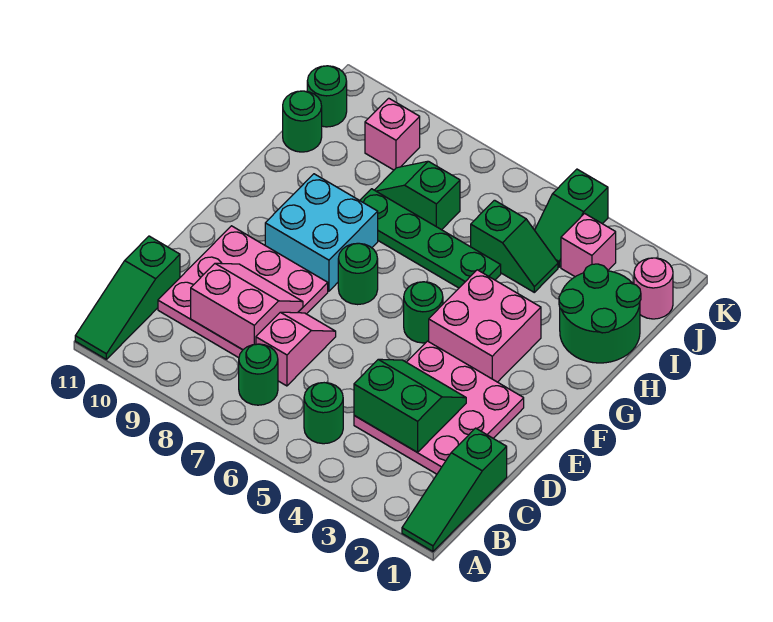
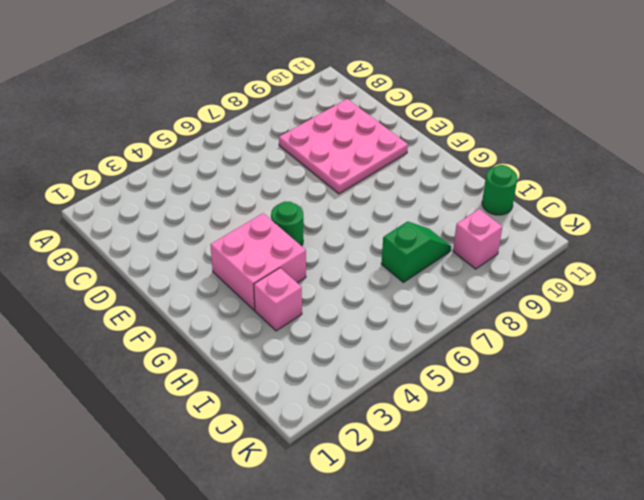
pink brick H3 level 1 -> pink brick J3 level 1
none -> green slope A1:C1 level 1 top C
none -> green slope A11:C11 level 1 top C
none -> green round brick B5 level 1

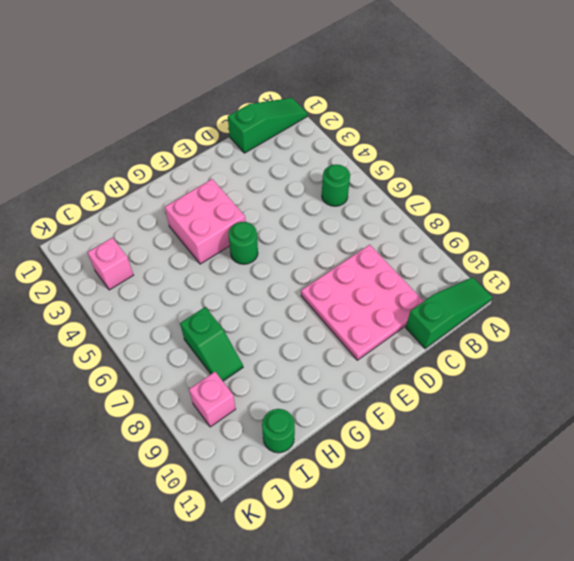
none -> green round brick B7 level 1
none -> pink plate C2:E4 level 1
none -> pink slope C7:D7 level 1 top C

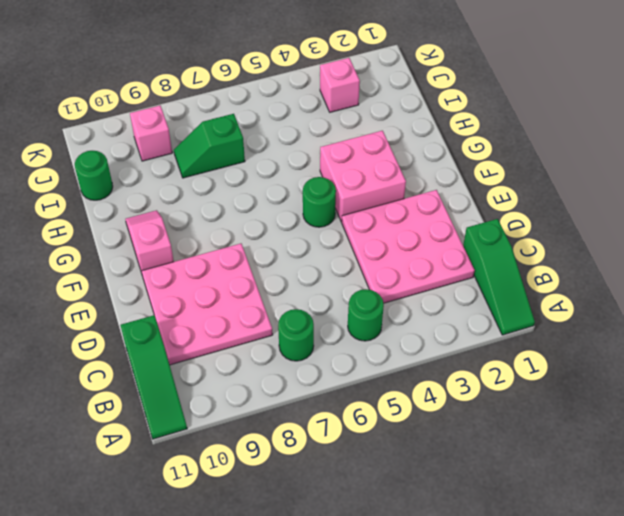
pink slope F10:G10 level 1 top F -> pink slope C7:D7 level 1 top C
none -> green round brick F7 level 1
none -> cyan brick F8:G9 level 1
none -> green round brick H1:I2 level 1

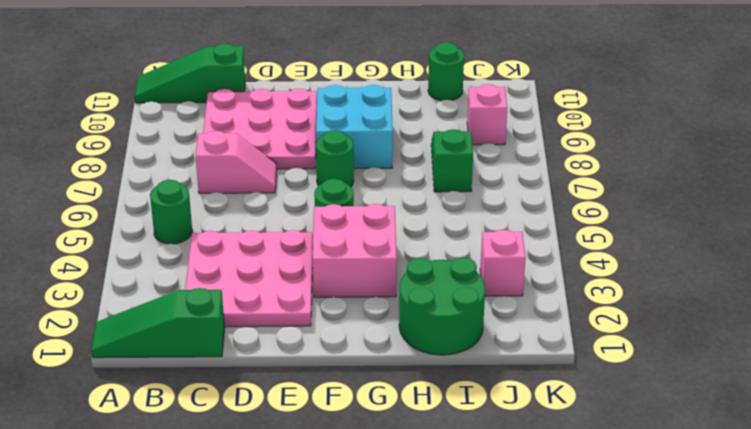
none -> green round brick B7 level 1
none -> green plate H5:H8 level 1
none -> green slope I4:I5 level 1 top 5

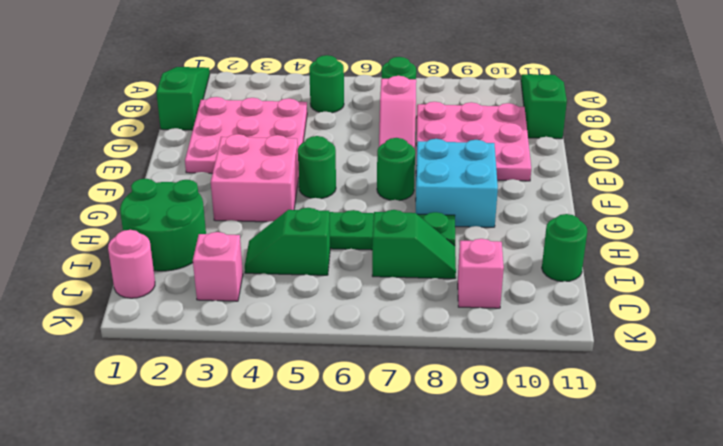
none -> green slope J4:K4 level 1 top K
none -> green round brick J11 level 1
none -> green slope C3:D4 level 2 top C

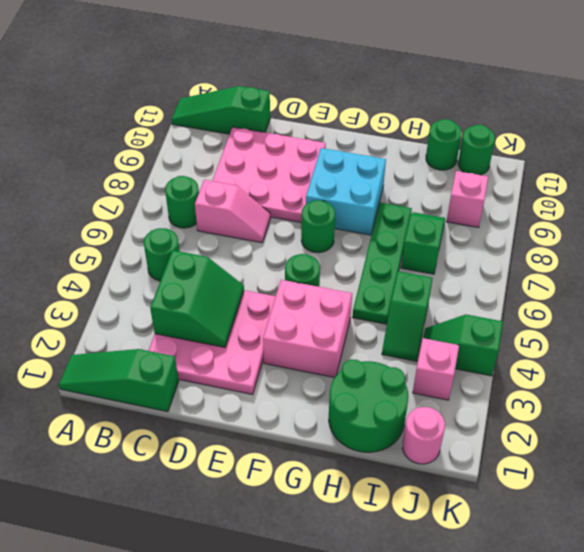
none -> pink slope C8:D9 level 2 top C

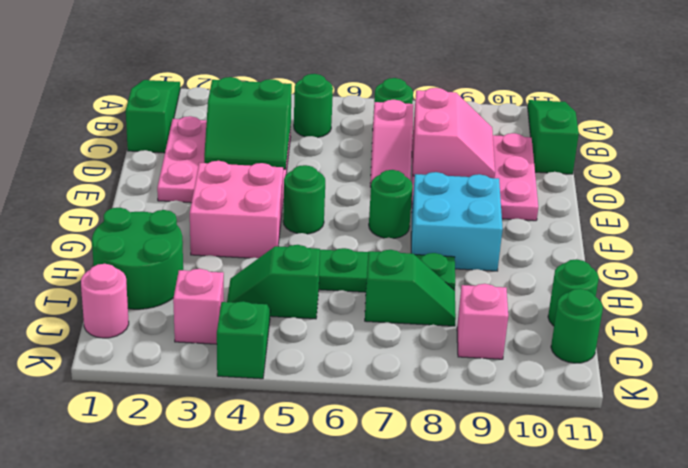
pink slope C8:D9 level 2 top 8 -> pink slope C8:D9 level 2 top C

